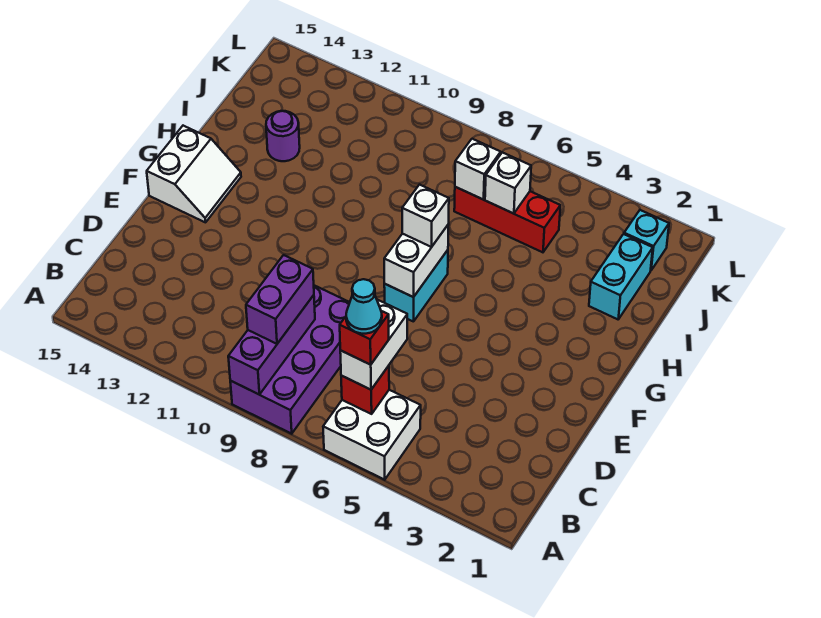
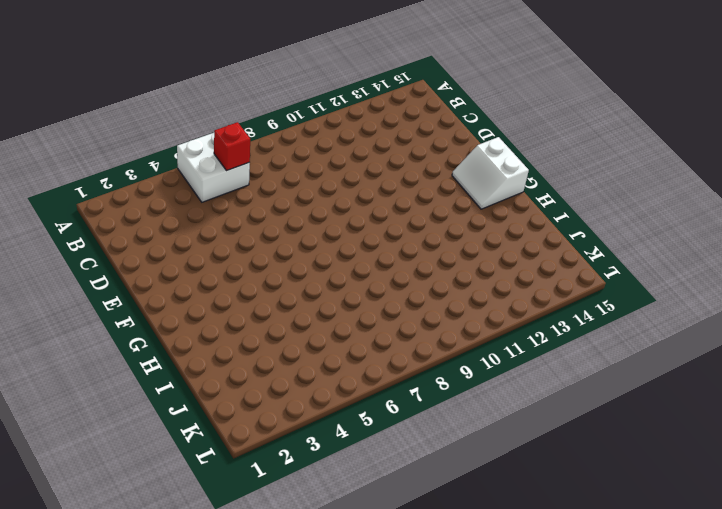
none -> purple brick A8:D9 level 1
none -> cyan brick F7:G7 level 1
none -> cyan brick I2:J2 level 1

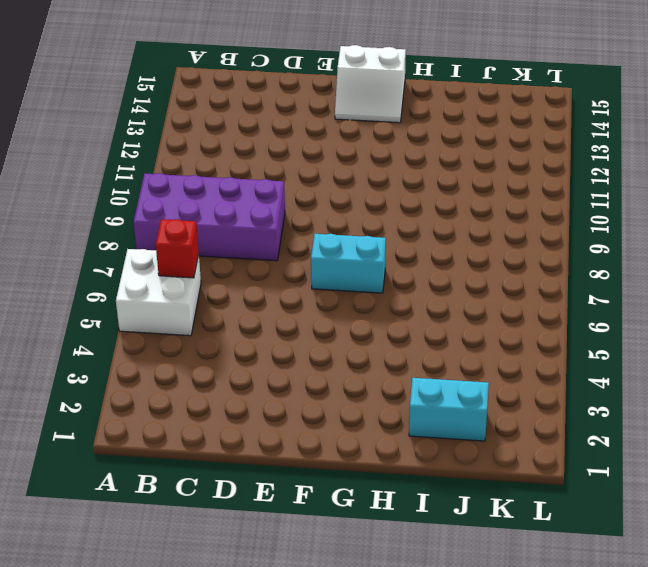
none -> purple round brick I13 level 1
none -> red brick J5:J7 level 1
none -> cyan brick K2 level 1

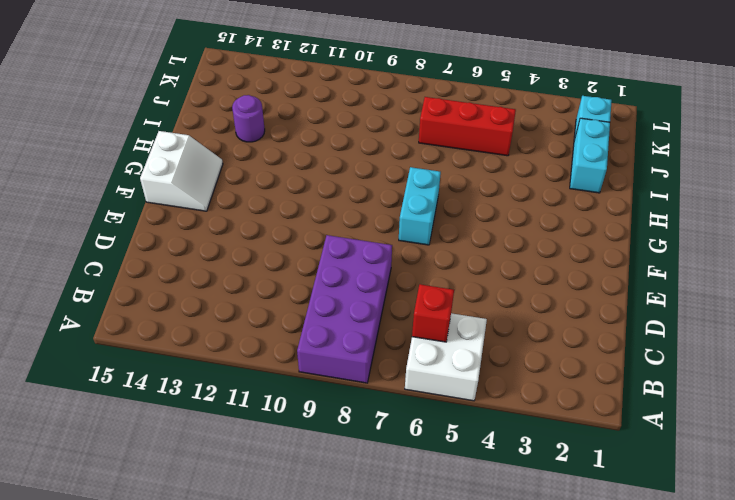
none -> purple brick A9:C9 level 2
none -> white brick F7:G7 level 2
none -> white brick J6 level 2

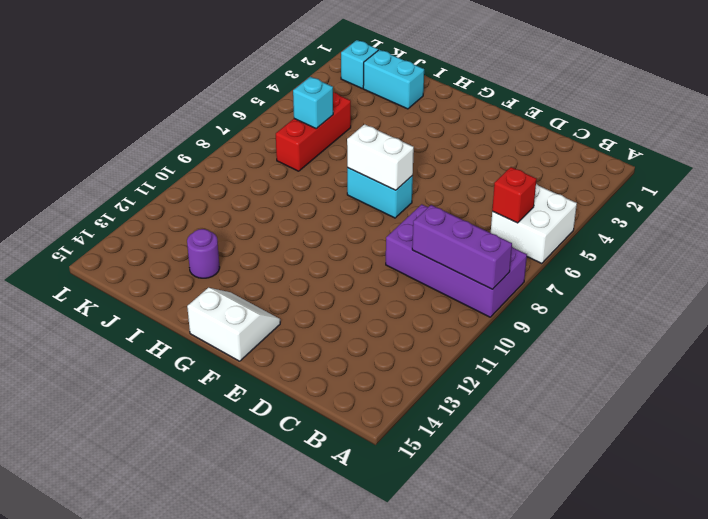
cyan brick J6 level 2 -> white brick J6 level 2
none -> white brick J7 level 2
none -> white brick B6:C6 level 3
none -> purple brick B9:C9 level 3

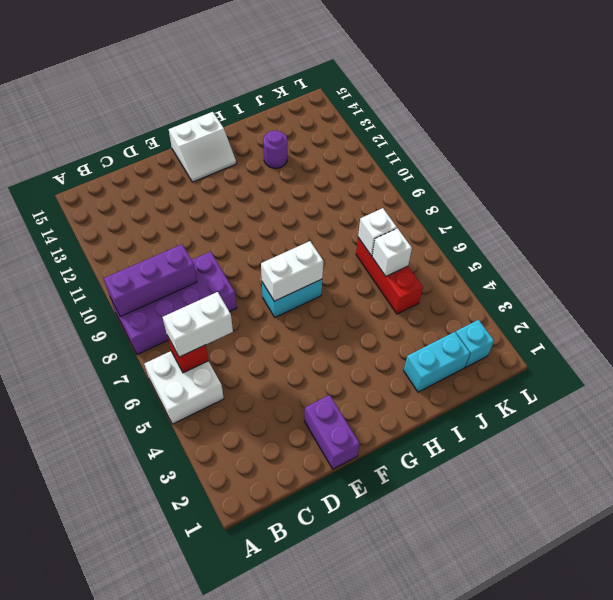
purple brick E1:E2 level 1 -> purple brick B9:C9 level 3
none -> white brick G7 level 3
none -> red brick B6 level 4
none -> cyan cone B6 level 5

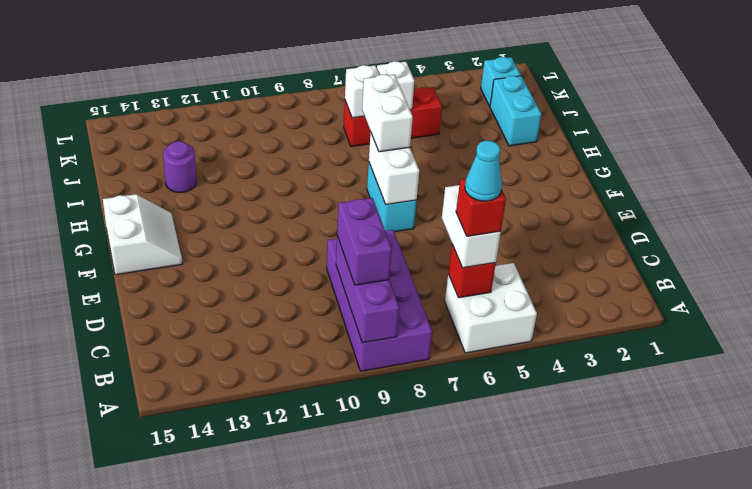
white brick G7:H7 level 3 -> white brick G7 level 3

